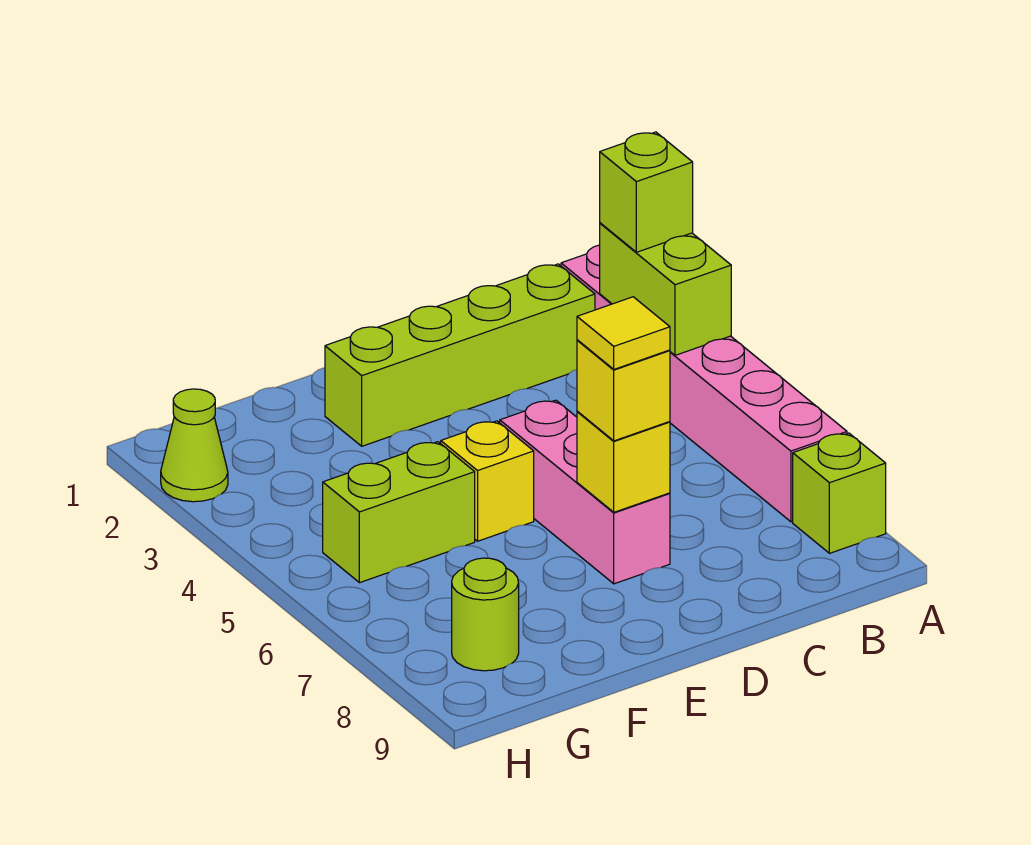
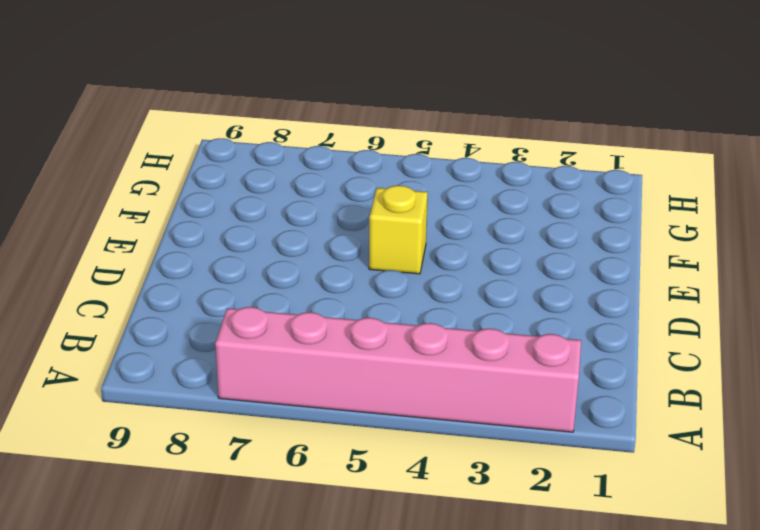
none -> lime brick A8 level 1
none -> lime brick B2:E2 level 1
none -> pink brick D5:D7 level 1

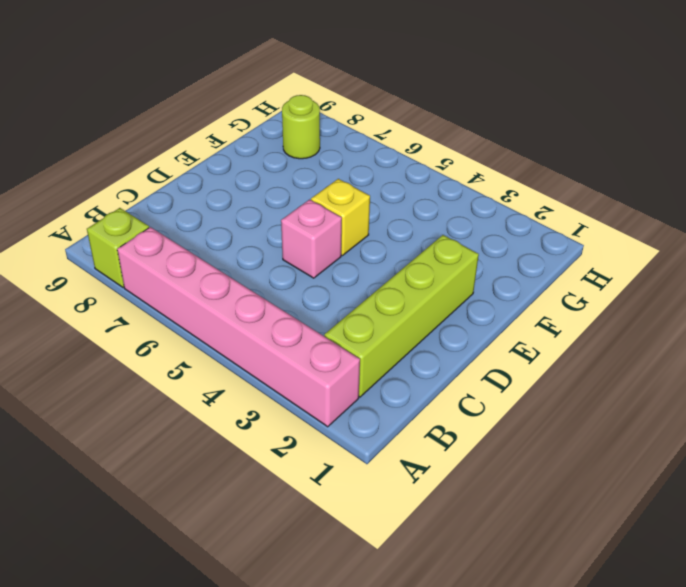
pink brick D5 level 1 -> pink brick D5:D7 level 1
none -> lime brick F5:G5 level 1
none -> lime cone H2 level 1
none -> lime brick A3:A4 level 2

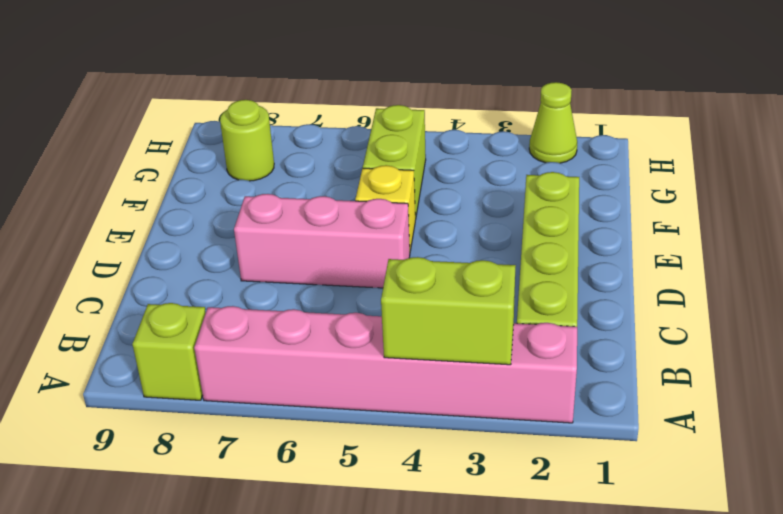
none -> yellow brick D7 level 2
none -> lime brick A3 level 3
none -> yellow brick D7 level 3

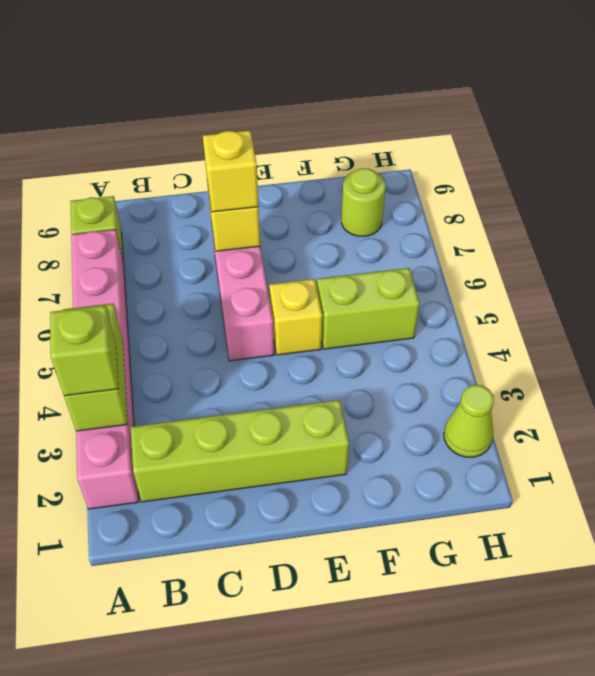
none -> yellow tile D7 level 4

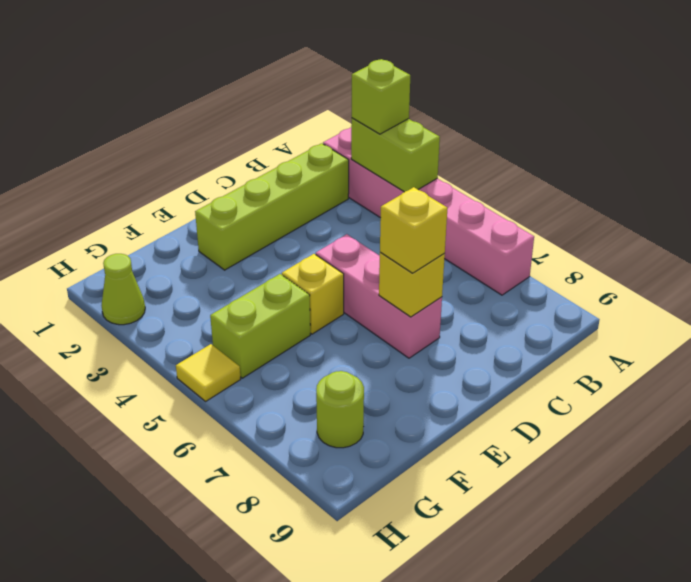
yellow tile H5 level 1 -> yellow tile D7 level 4
none -> lime brick A8 level 1

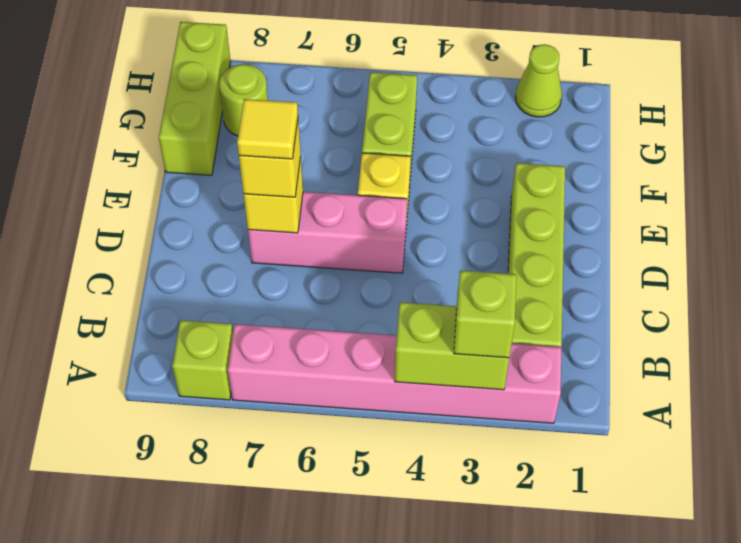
lime brick F9:H9 level 1 -> none

